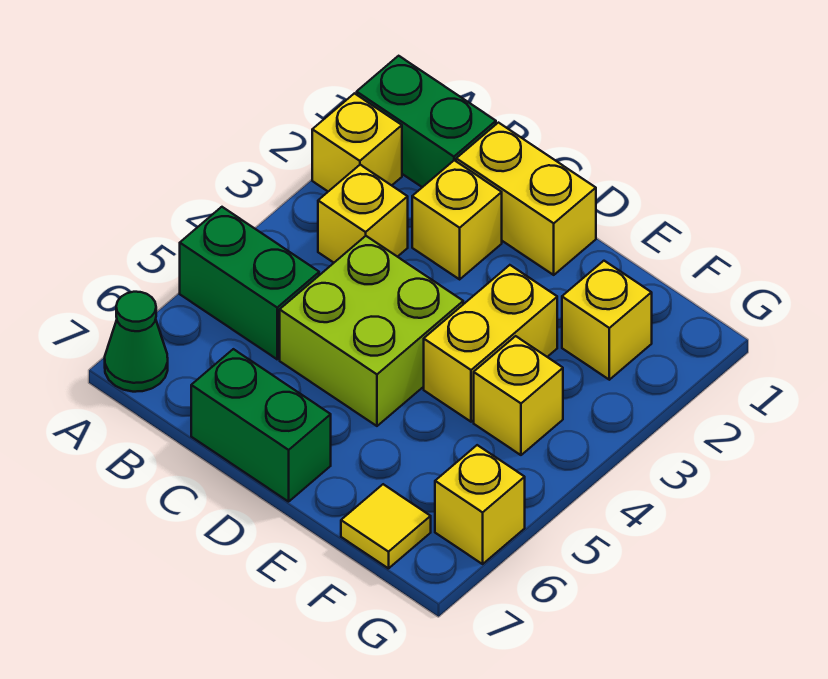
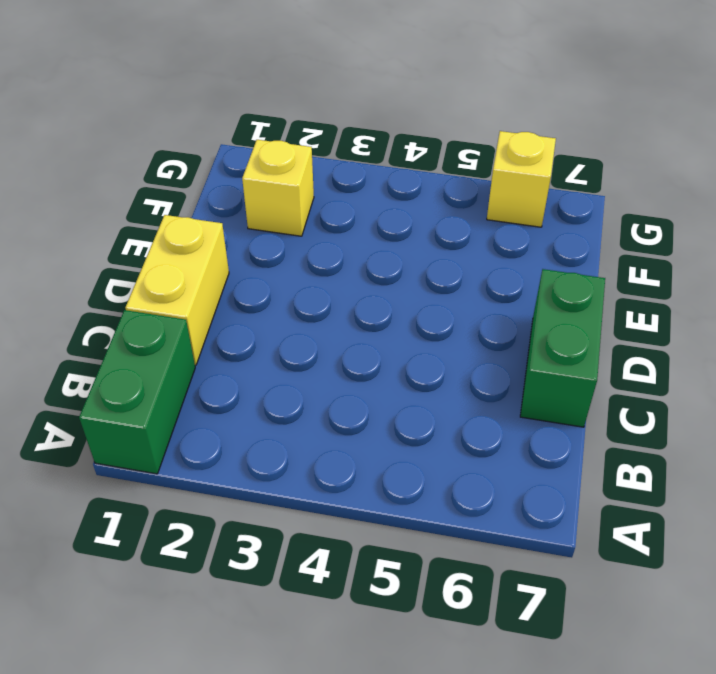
none -> yellow brick A2 level 1
none -> green brick A5:B5 level 1
none -> green cone A7 level 1

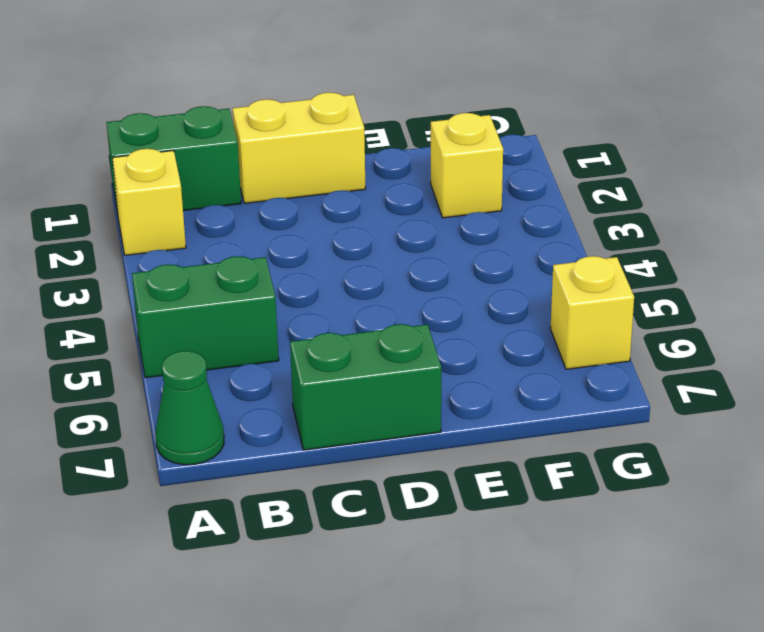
none -> yellow brick B3 level 1
none -> yellow brick C2 level 1
none -> lime brick C4:D5 level 1

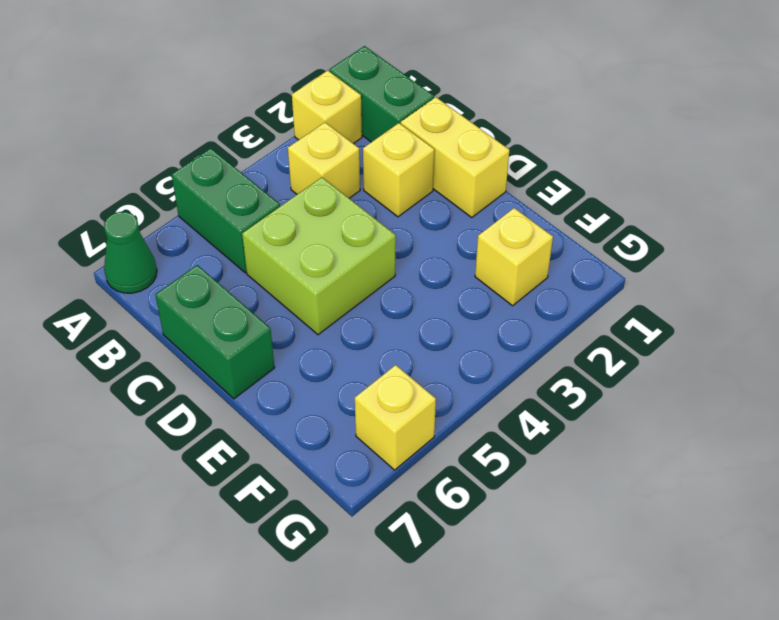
none -> yellow brick E3:E4 level 1
none -> yellow brick F4 level 1
none -> yellow tile F7 level 1

